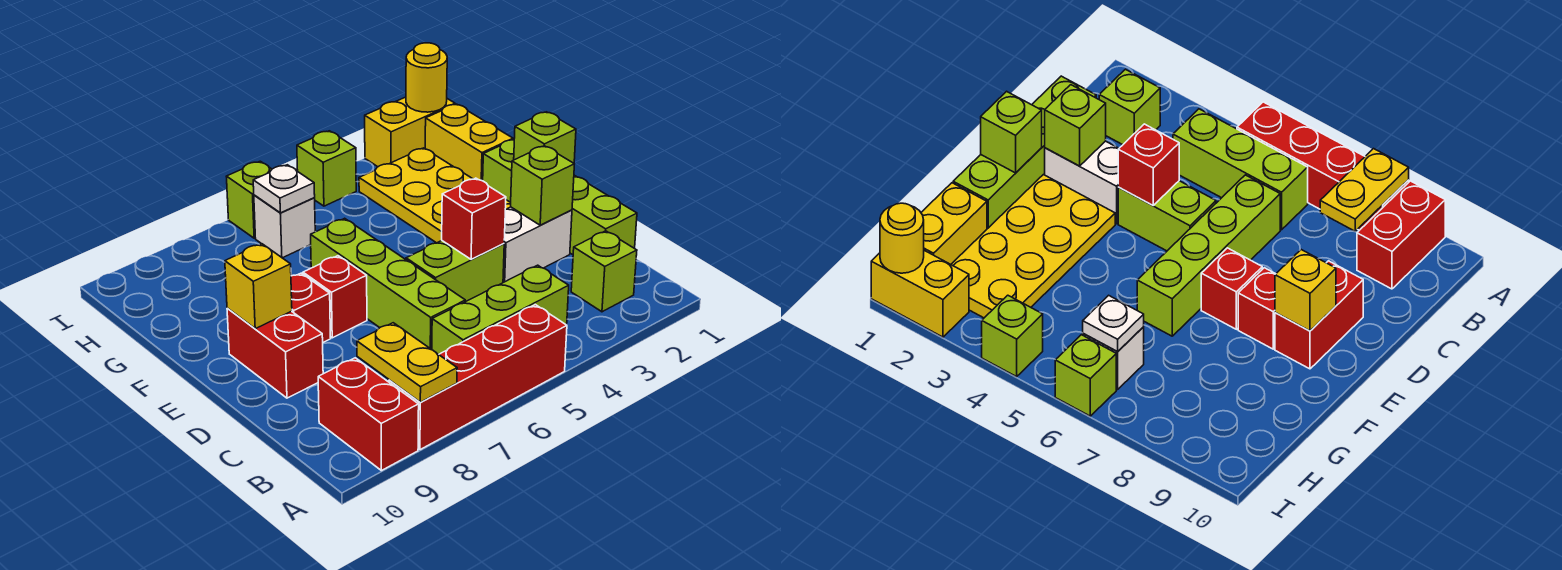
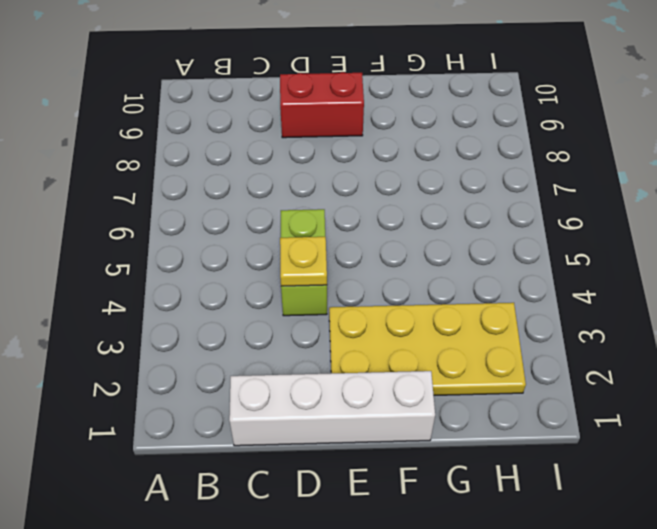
white brick C1:F1 level 1 -> lime brick C1:F1 level 1
yellow plate D4 level 2 -> red brick D4 level 2
none -> red brick A5:A8 level 1
none -> red brick A9:B9 level 1
none -> lime brick B2 level 1

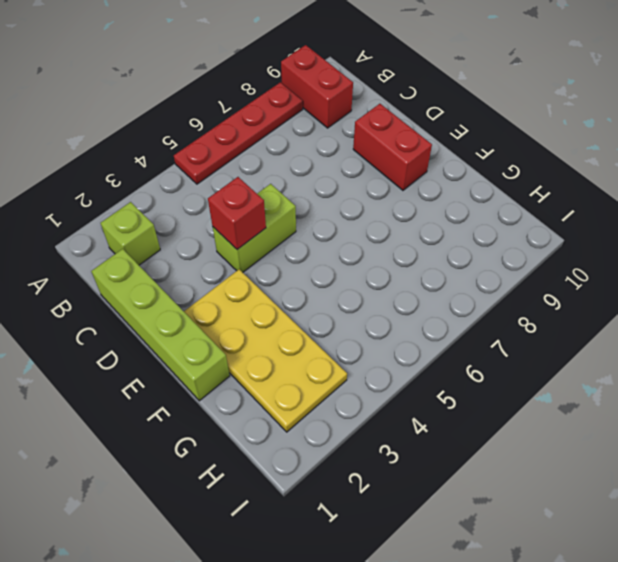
red plate A5:A8 level 1 -> red brick A5:A8 level 1
none -> lime brick B4:B6 level 1
none -> lime brick C6:F6 level 1
none -> white brick D2:D3 level 1

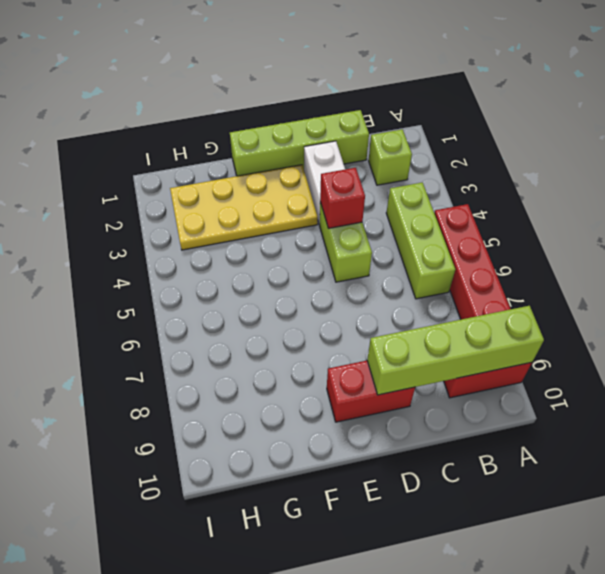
lime brick A9:D9 level 2 -> lime brick C6:F6 level 1
none -> red brick E7 level 1
none -> red brick E8 level 1
none -> yellow brick G1:H1 level 1

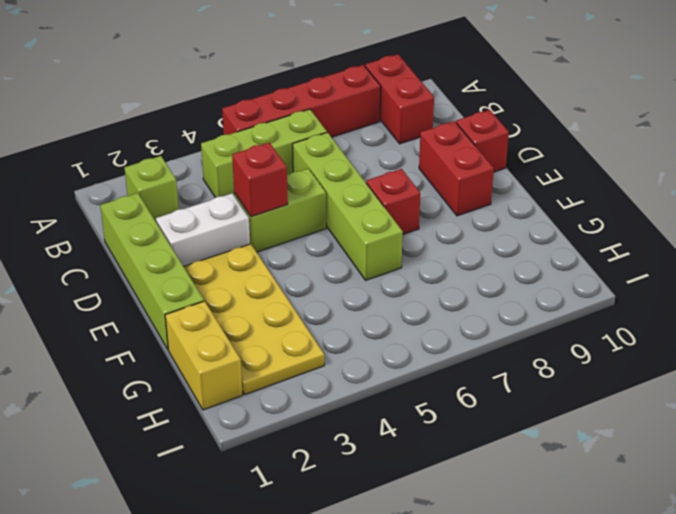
red brick D10 level 1 -> red brick E8 level 1
none -> white brick H6 level 1
none -> yellow brick I1:I2 level 1
none -> lime brick I4 level 1

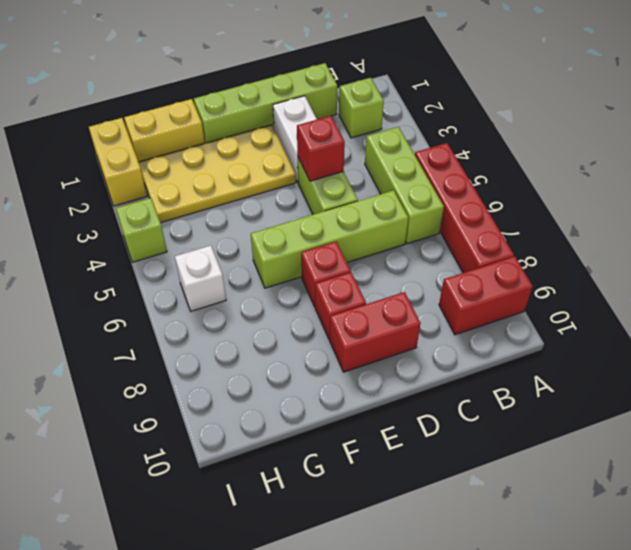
none -> lime brick I6 level 1
none -> yellow plate A8:B8 level 2
none -> lime brick D2 level 2

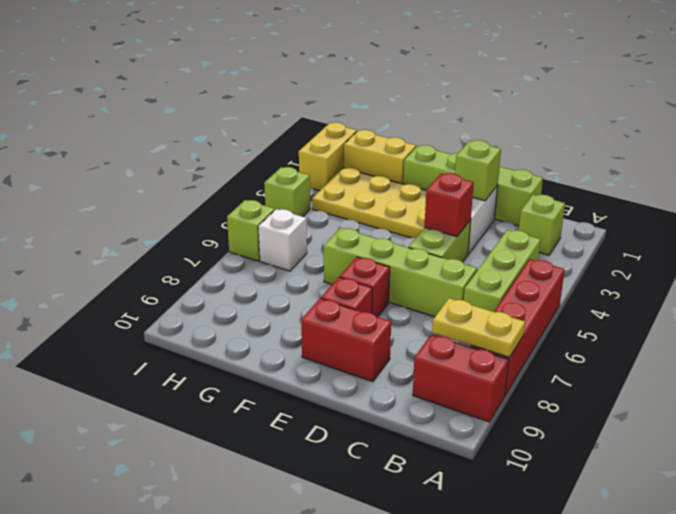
none -> lime brick E1 level 2
none -> yellow brick E9 level 2
none -> white plate H6 level 2

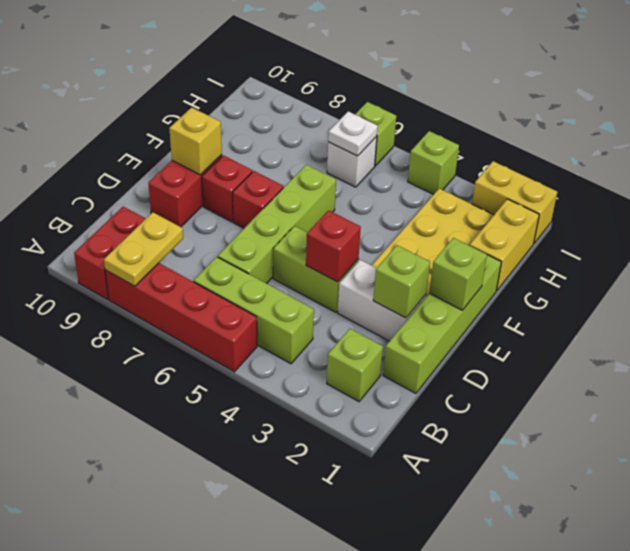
none -> yellow round brick I1 level 2

